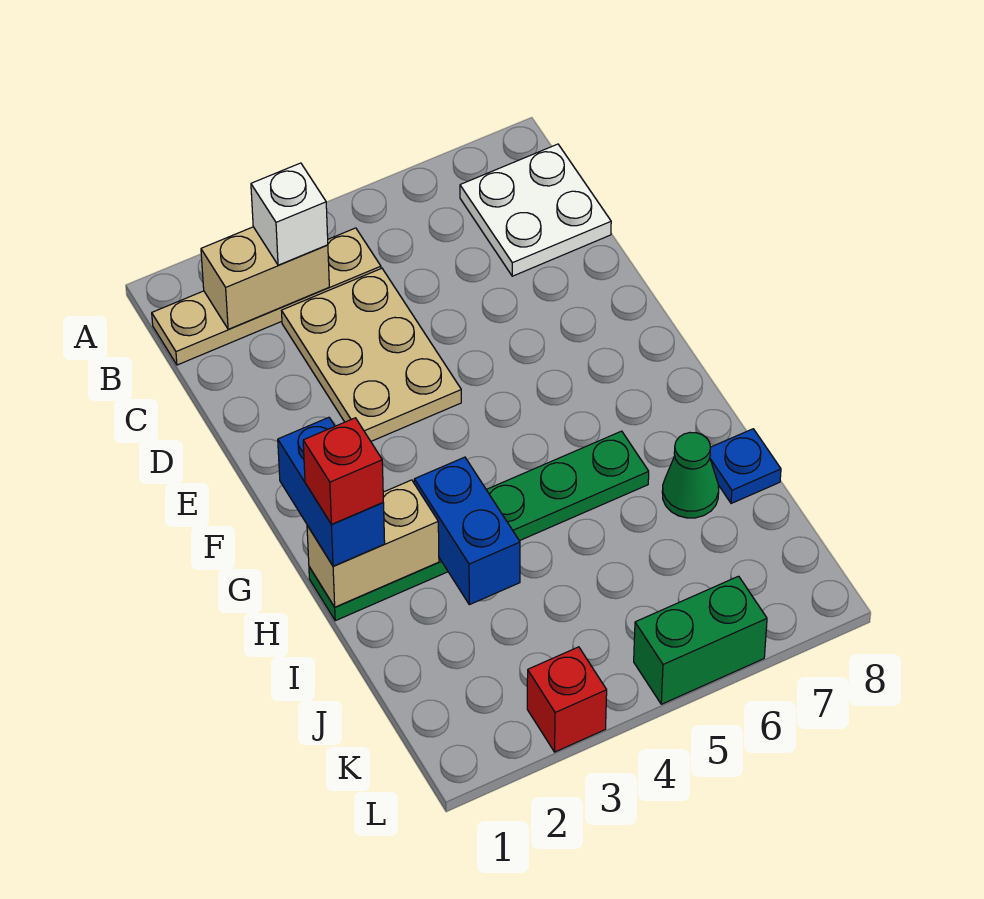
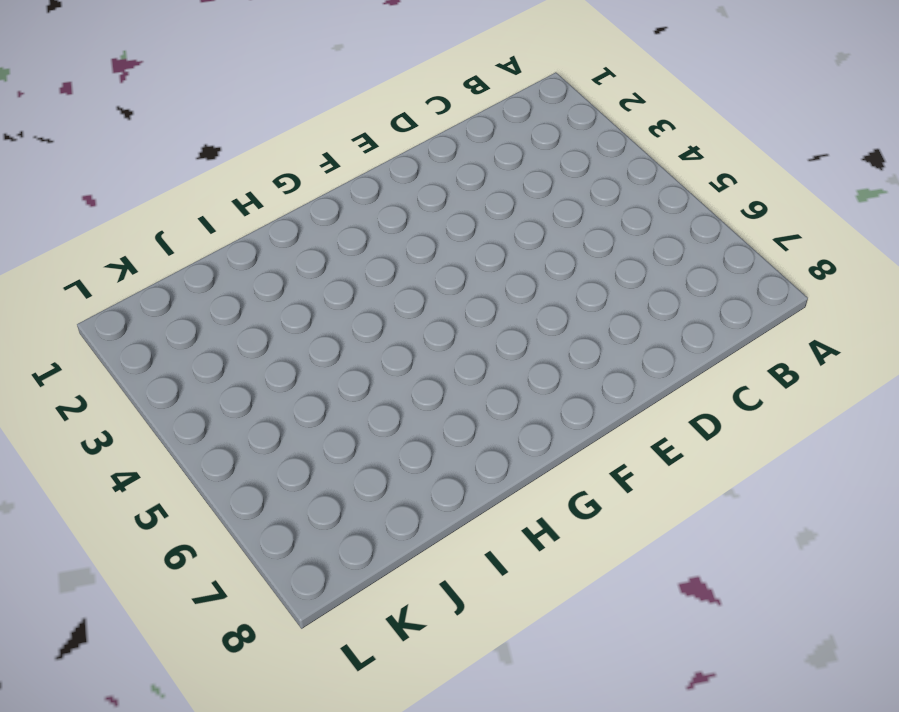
none -> tan plate B1:B4 level 1
none -> white plate B7:C8 level 1
none -> tan plate C3:E4 level 1

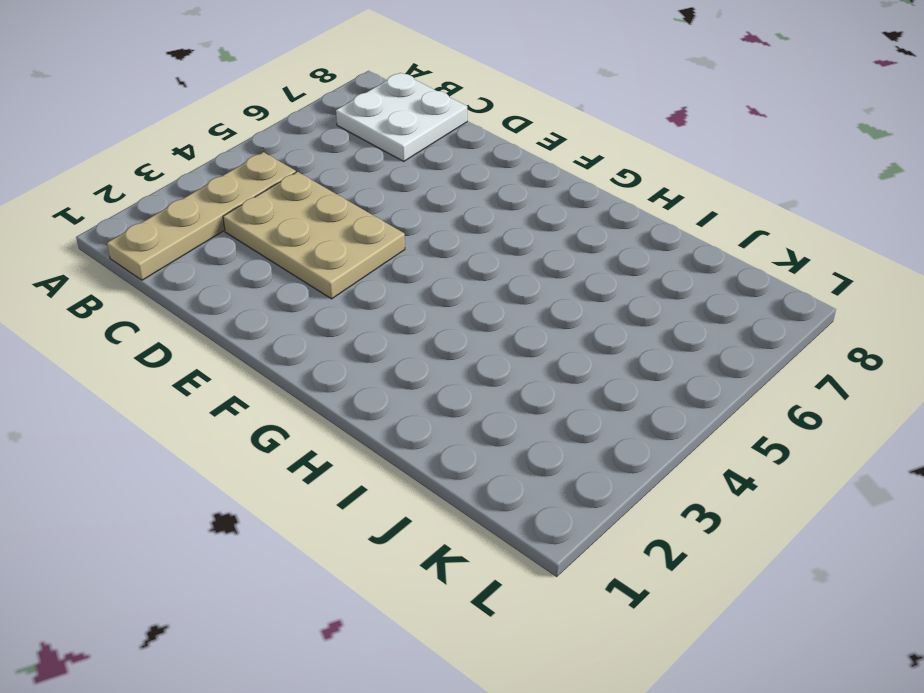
none -> green plate H1:H6 level 1
none -> green cone I7 level 1
none -> blue plate I8 level 1

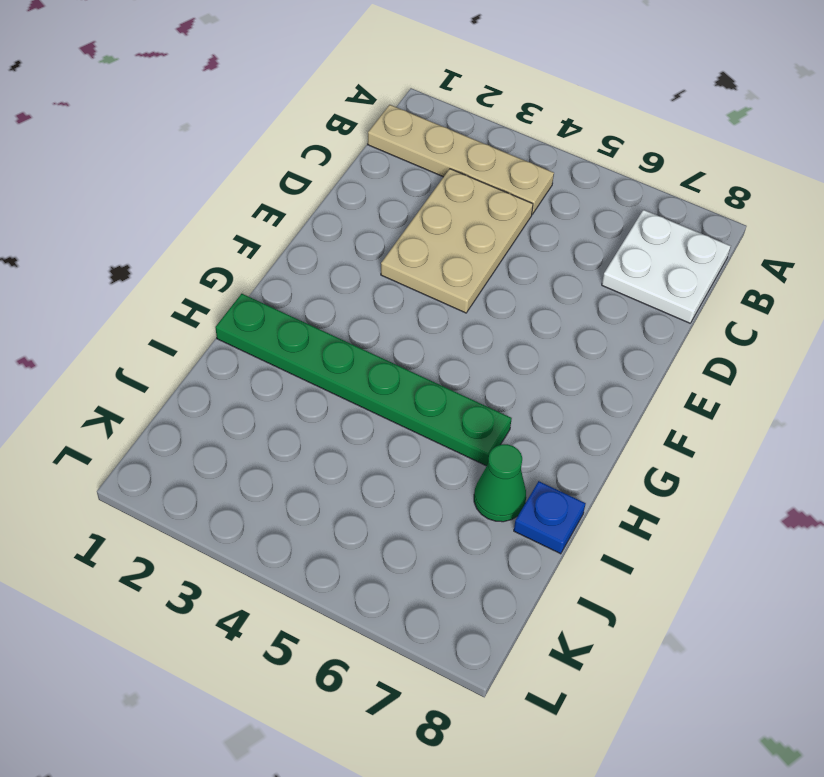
none -> red brick L3 level 1
none -> green brick L5:L6 level 1
none -> tan brick B2:B3 level 2

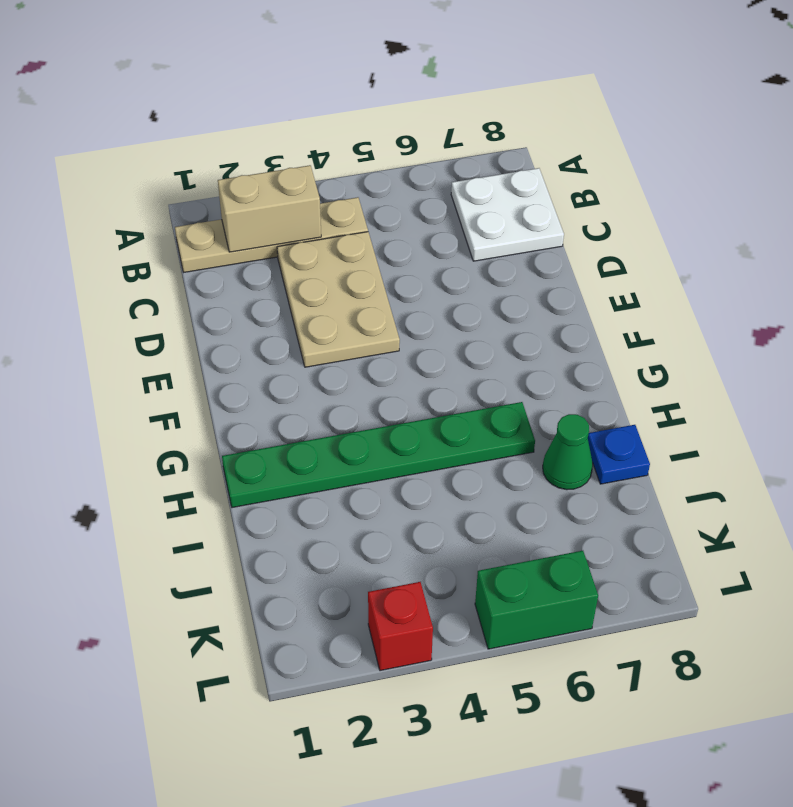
none -> tan brick H1:H2 level 2
none -> blue brick H3:I3 level 2
none -> white brick B3 level 3

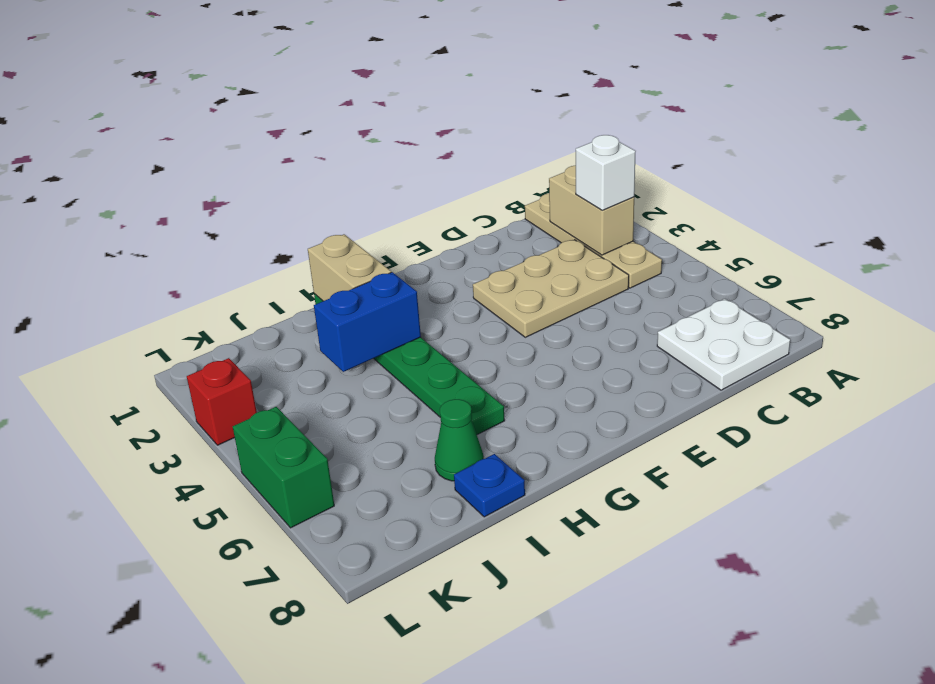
none -> blue brick G1:H1 level 3
none -> red brick H1 level 4

